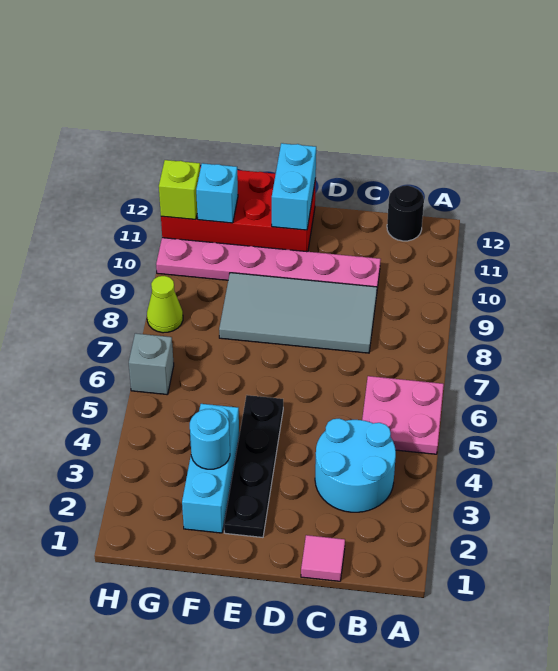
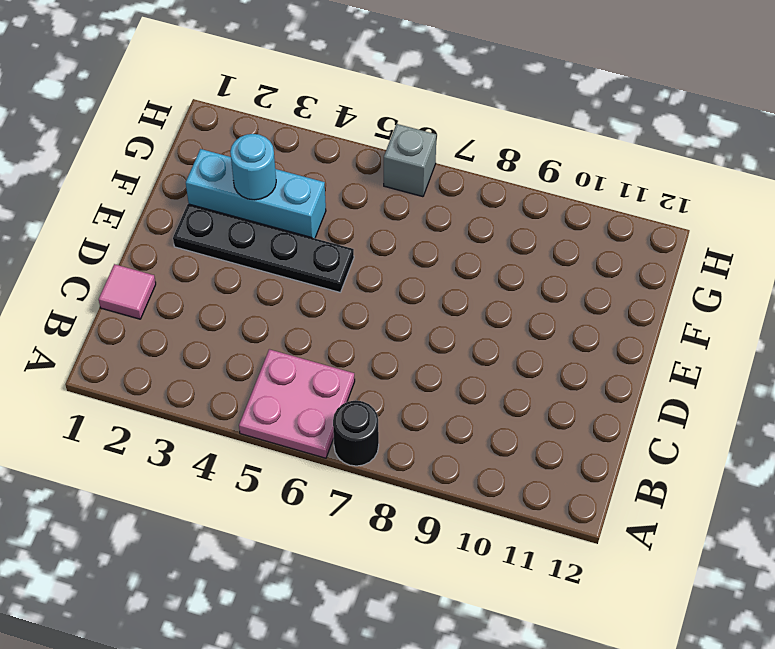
black round brick A7 level 1 -> black round brick B12 level 1
none -> cyan round brick B3:C4 level 1
none -> grey tile C8:F9 level 1
none -> pink plate C10:H10 level 1

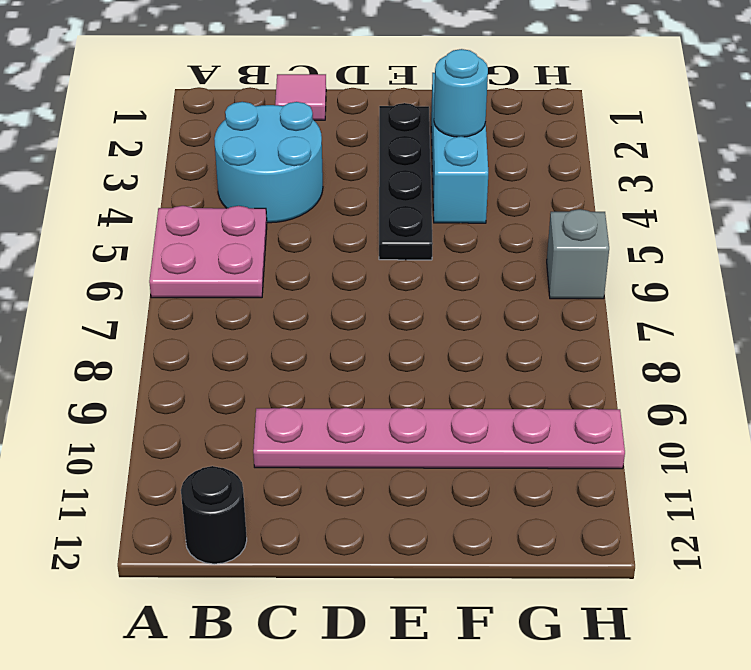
none -> grey tile C8:F9 level 1
none -> red brick E11:H12 level 1
none -> lime cone H8 level 1

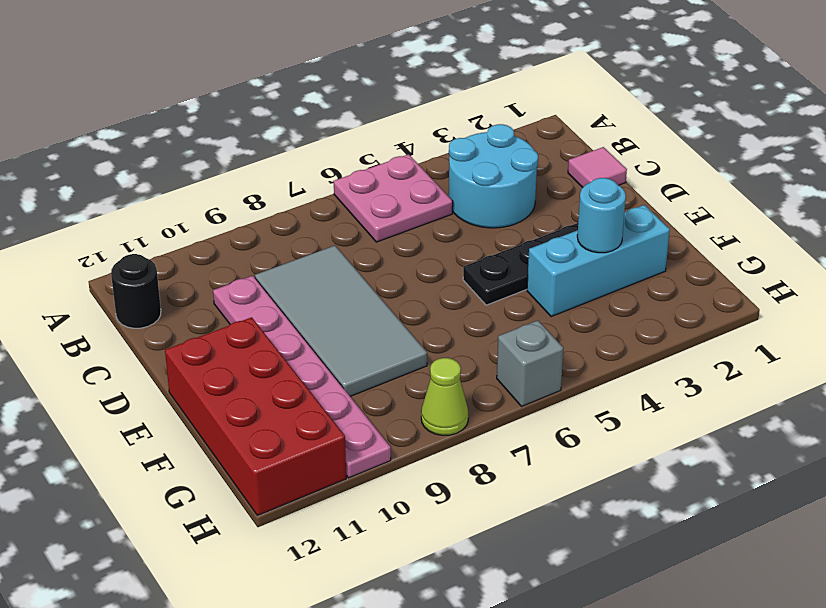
none -> cyan brick E11:E12 level 2
none -> cyan brick G11 level 2
none -> lime brick H11 level 2

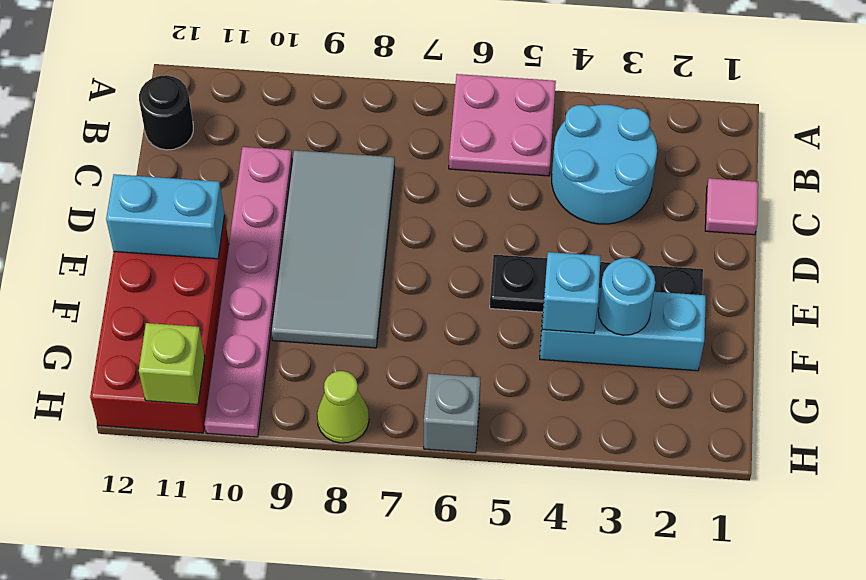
cyan brick F4 level 2 -> cyan brick G11 level 2

